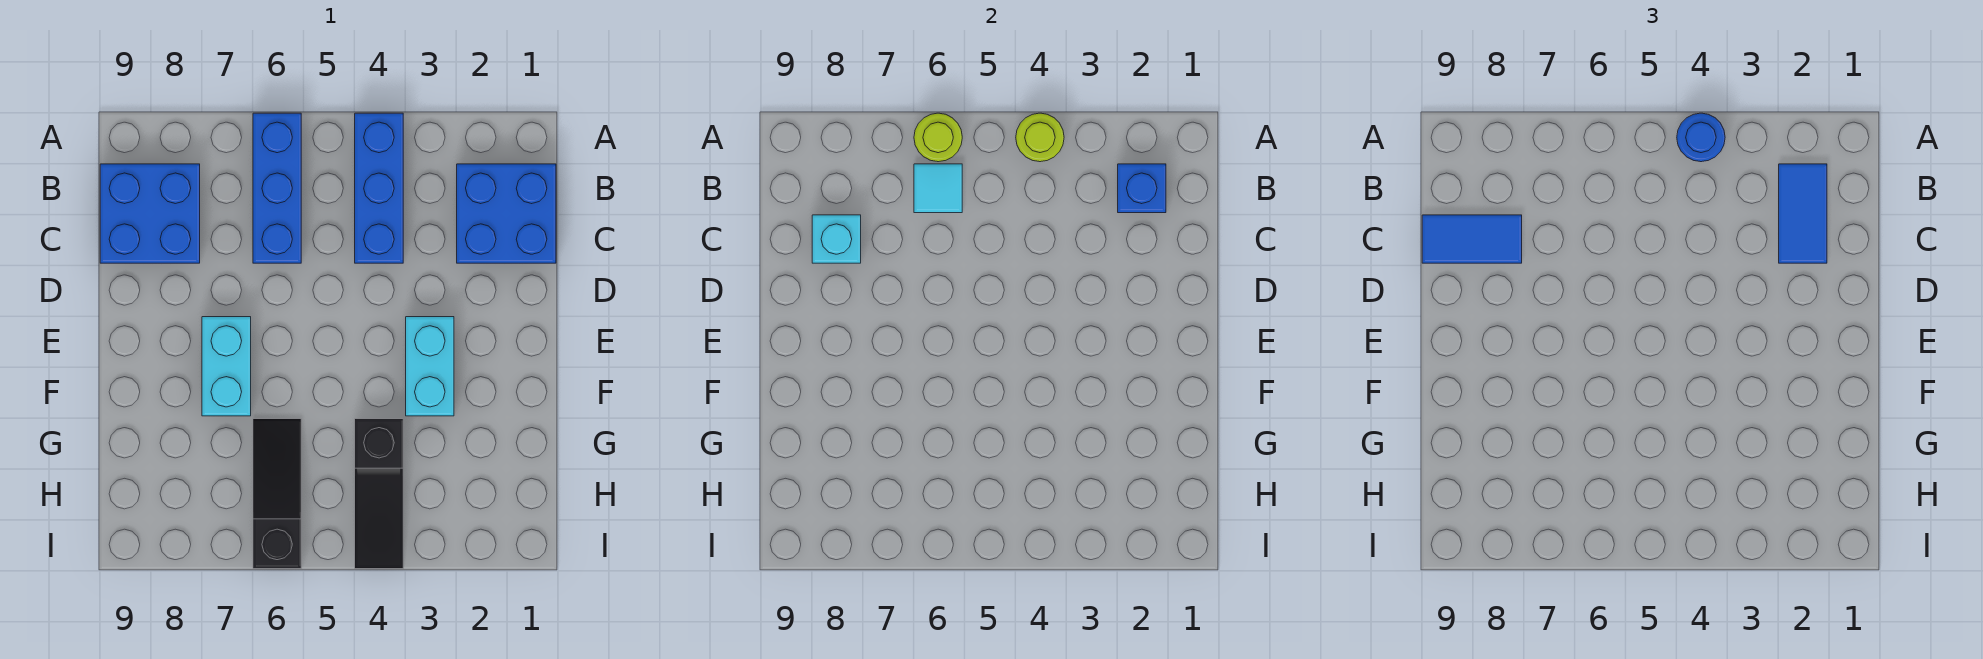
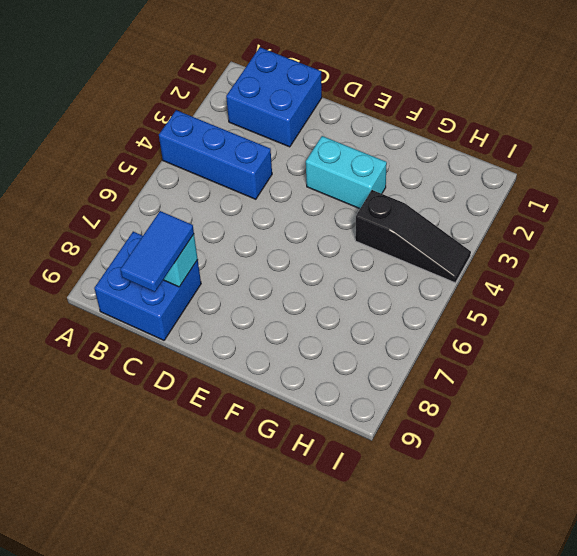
none -> blue brick A6:C6 level 1
none -> cyan brick E7:F7 level 1
none -> black slope G6:I6 level 1 top I

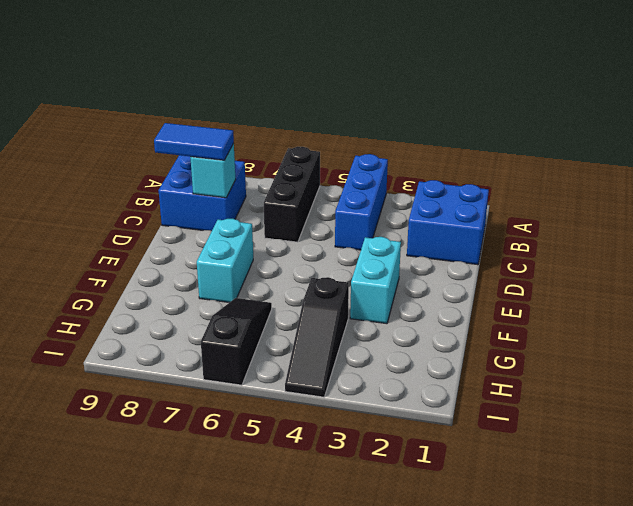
black brick A6:C6 level 1 -> blue brick A6:C6 level 1
none -> lime round brick A4 level 2
none -> lime round brick A6 level 2
none -> blue brick B2 level 2

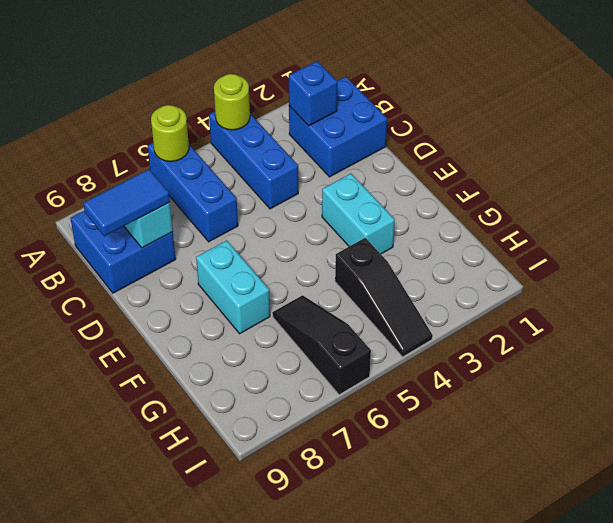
none -> cyan tile B6 level 2
none -> blue round brick A4 level 3
none -> blue tile B2:C2 level 3

